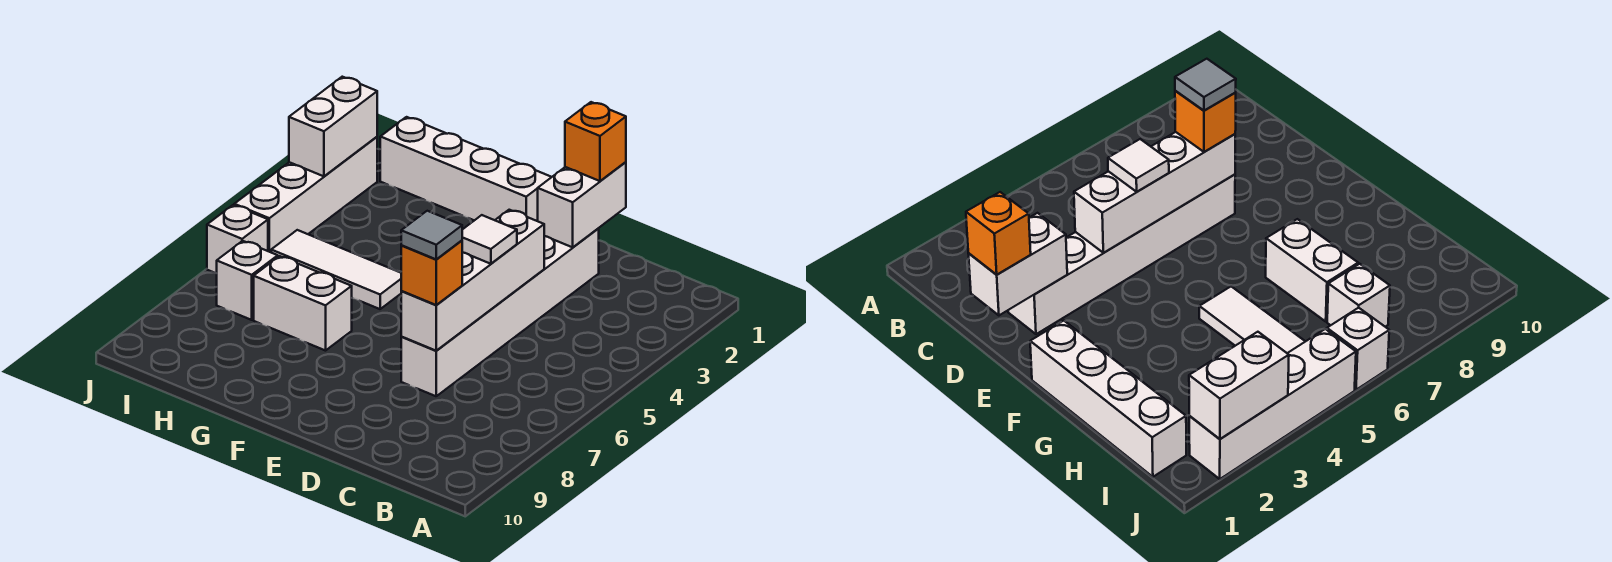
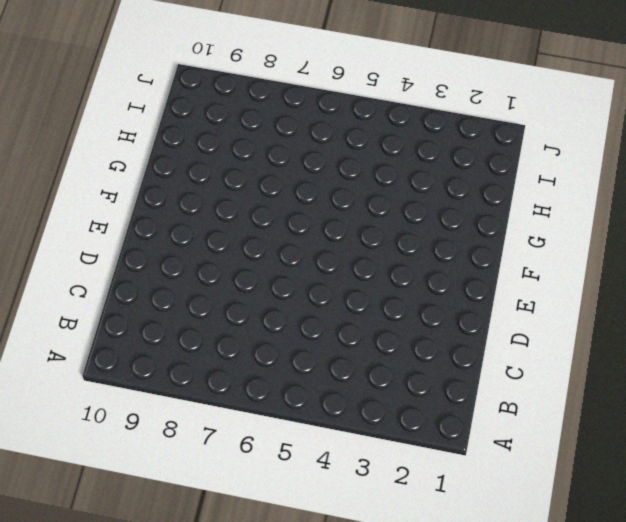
none -> white brick D2:D7 level 1
none -> white brick F1:I1 level 1
none -> white tile G5:I5 level 1

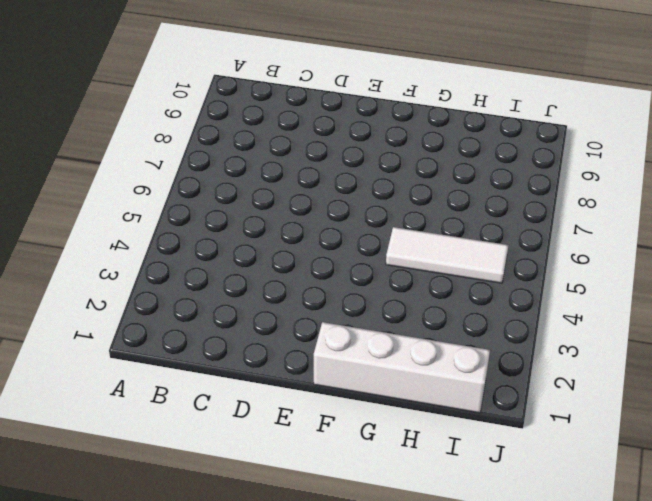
none -> white brick D2:D7 level 1
none -> white brick G7:H7 level 1
none -> white brick I7 level 1

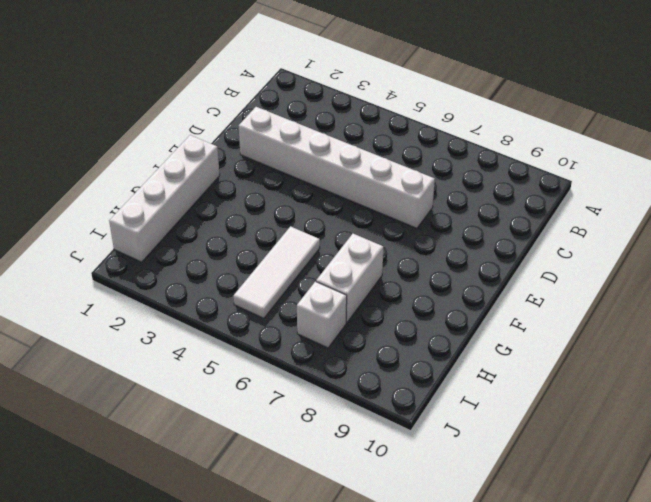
none -> white brick J2:J5 level 1
none -> white brick J6 level 1
none -> white brick D1:D2 level 2

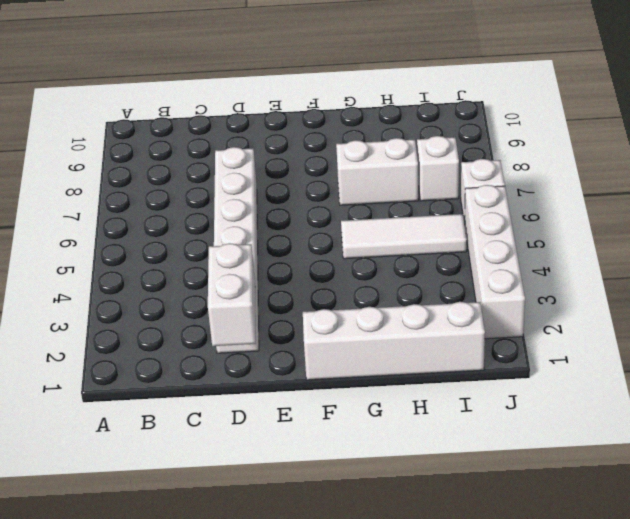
none -> white brick D4:D7 level 2
none -> white brick J2:J3 level 2
none -> orange brick D1 level 3

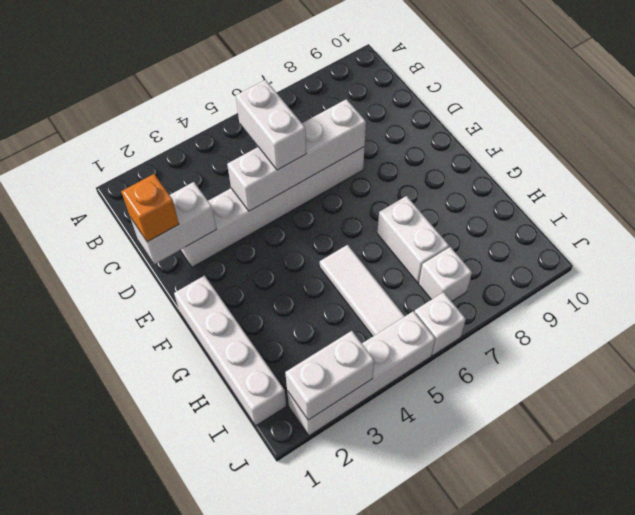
white brick C5:D5 level 3 -> white tile D5 level 3
none -> orange brick D7 level 3
none -> grey tile D7 level 4

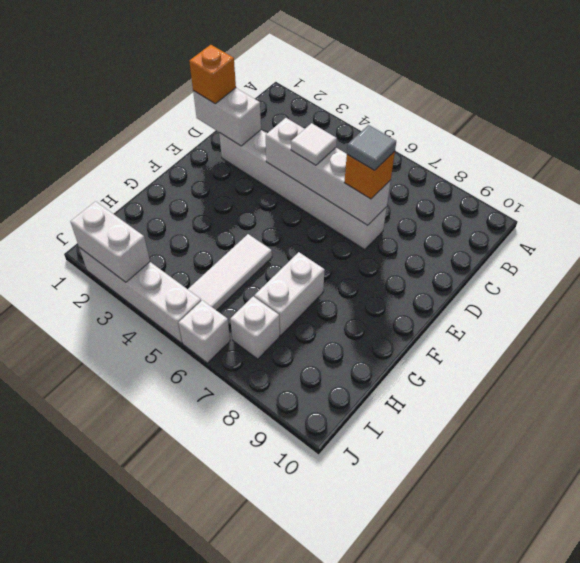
none -> white brick F1:I1 level 1

